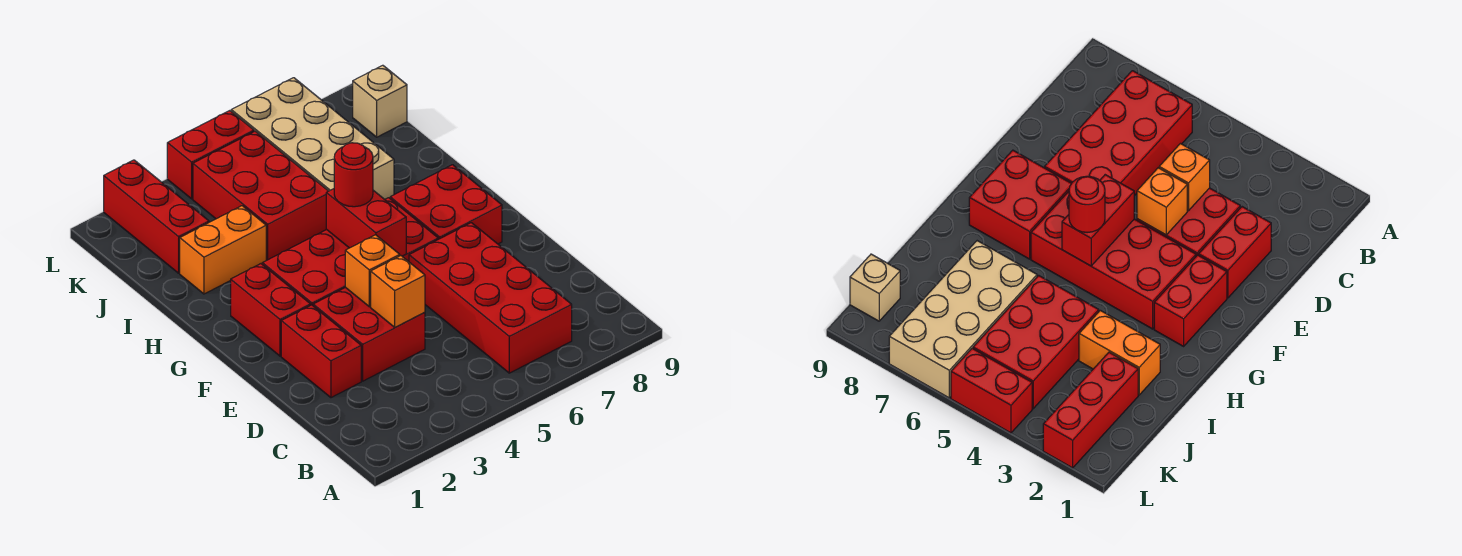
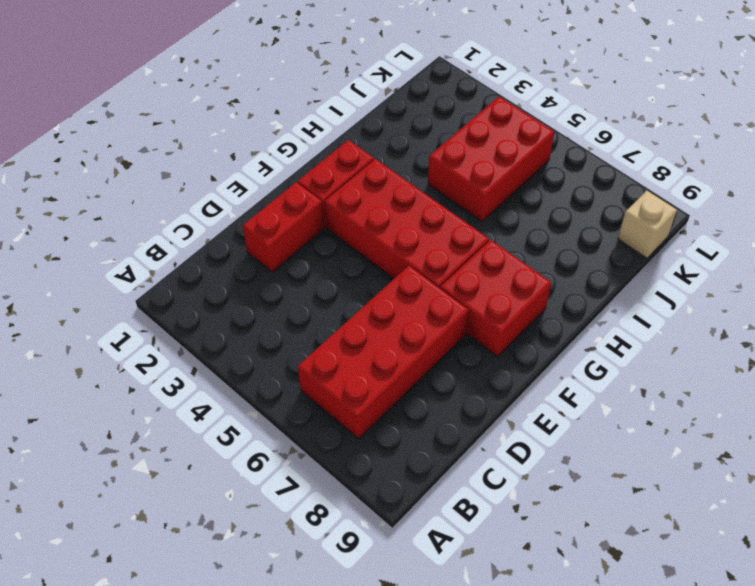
none -> red brick D3:E4 level 1
none -> orange brick I2:I3 level 1
none -> tan brick I6:L7 level 1

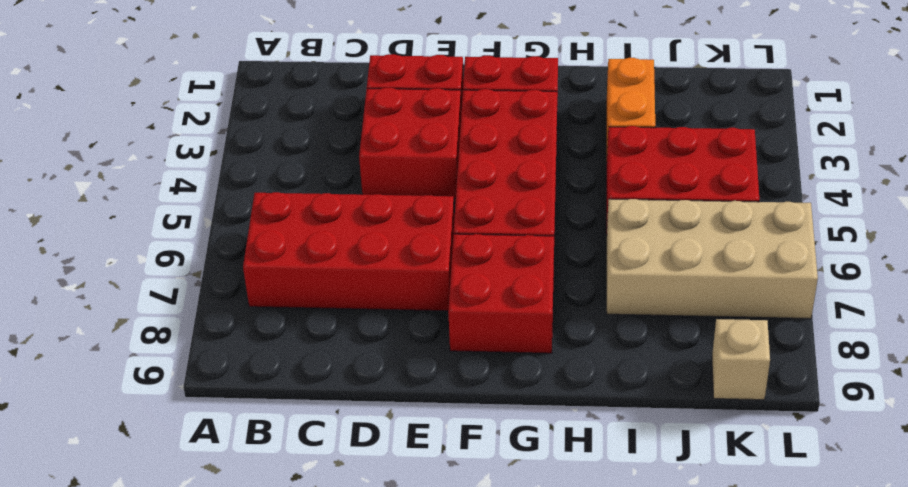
none -> red brick J2:L2 level 1
none -> red brick L4:L5 level 1
none -> orange brick D4 level 2

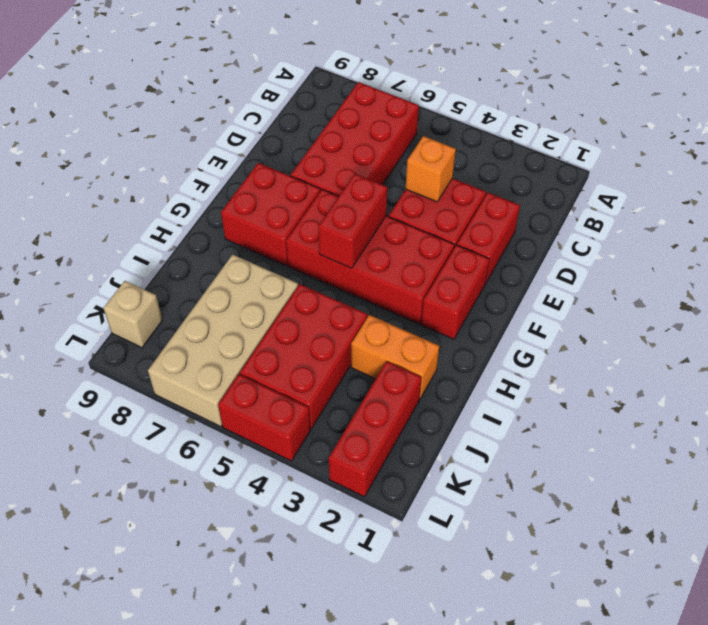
none -> orange brick E4 level 2
none -> red round brick G5 level 3

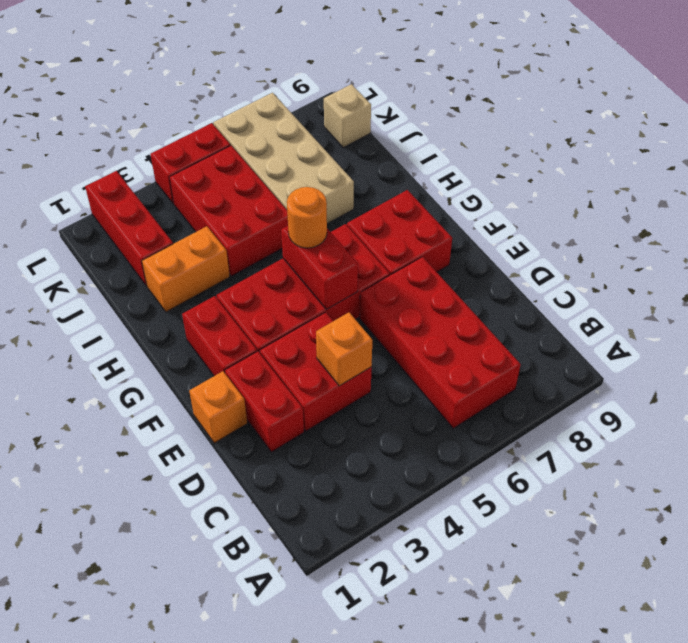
orange brick E1 level 1 -> orange brick E4 level 2
orange round brick G5 level 3 -> red round brick G5 level 3

